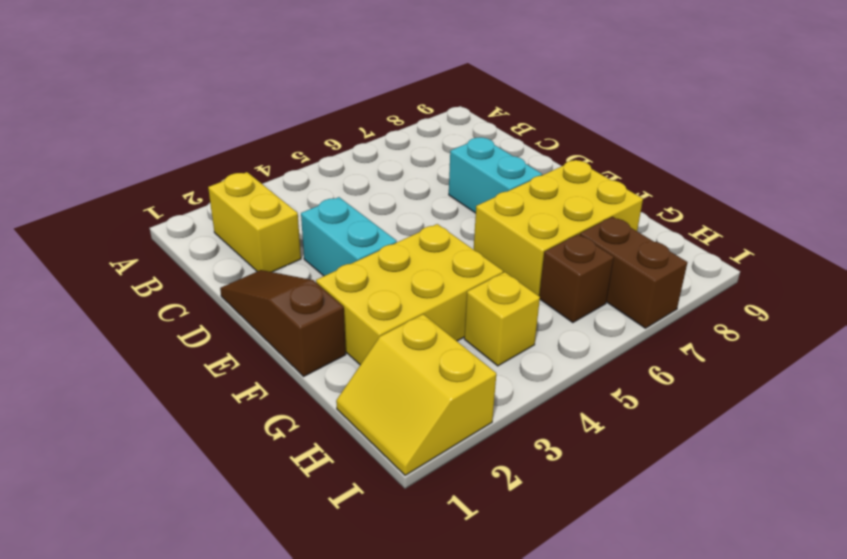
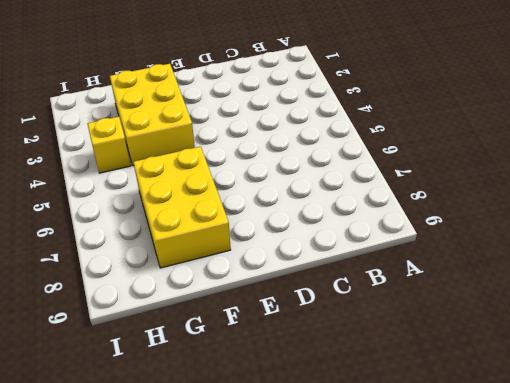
none -> yellow brick B2:C2 level 1
none -> brown slope D1:F1 level 1 top F

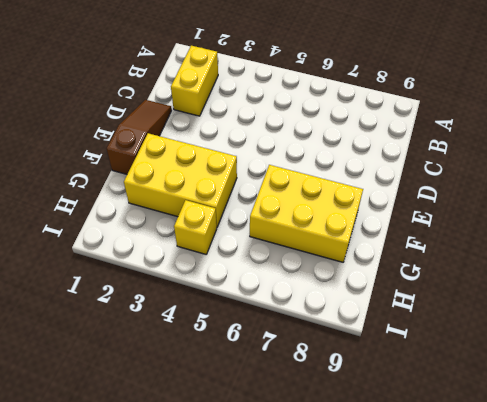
none -> cyan brick D3:E3 level 1
none -> cyan brick D7:E7 level 1

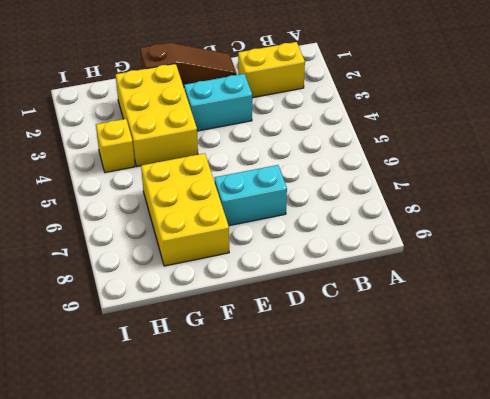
none -> yellow slope H1:I2 level 1 top 2
none -> brown brick H6 level 1

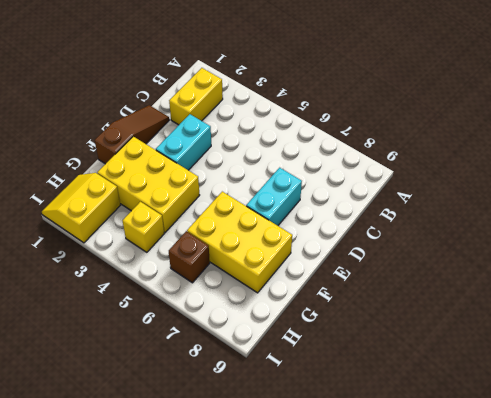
none -> brown brick H7:I7 level 1

